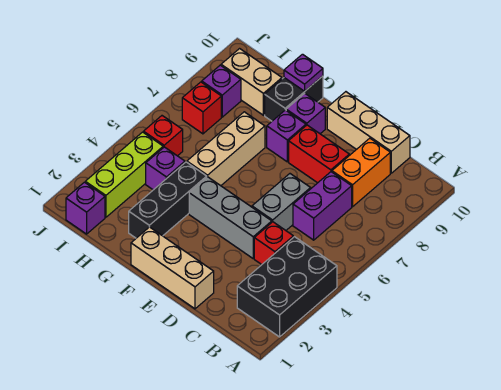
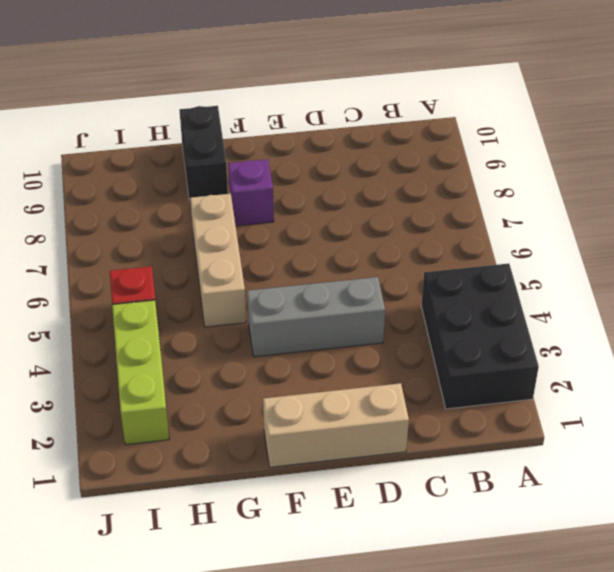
none -> red brick C4 level 1
none -> purple brick C6:C7 level 1
none -> orange brick C8:C9 level 1

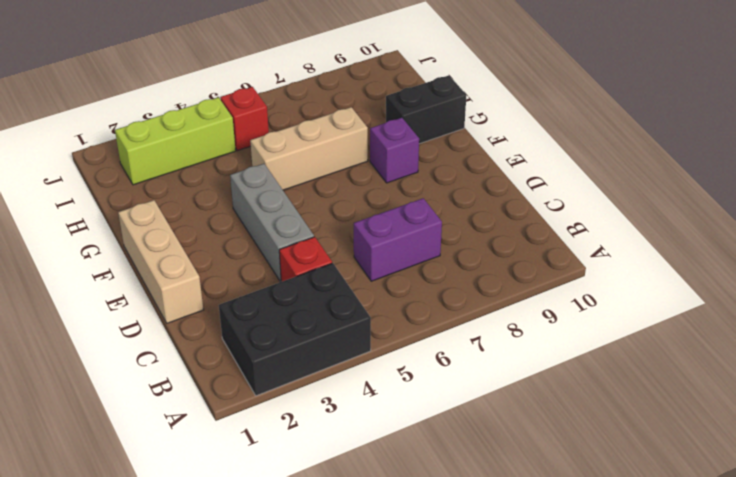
none -> orange brick C8:C9 level 1
none -> tan brick C10:E10 level 1
none -> grey brick D5:D6 level 1

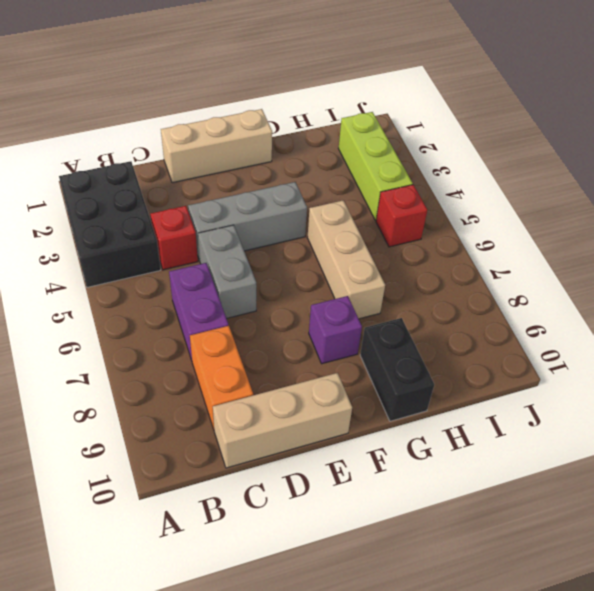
none -> red brick D8:E8 level 1
none -> purple brick F9 level 1
none -> black brick G2:G4 level 1

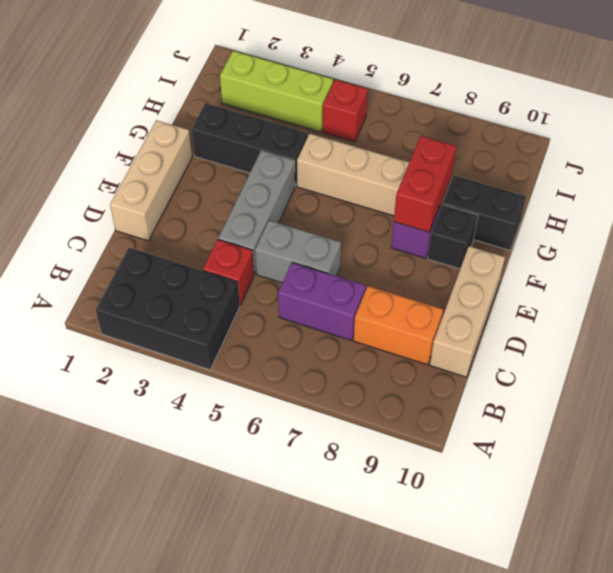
red brick F8:G8 level 2 -> red brick D8:E8 level 1
black brick F9 level 1 -> purple brick F9 level 1
none -> purple brick H4 level 1
none -> tan brick H9:I9 level 1
none -> purple brick I1 level 1

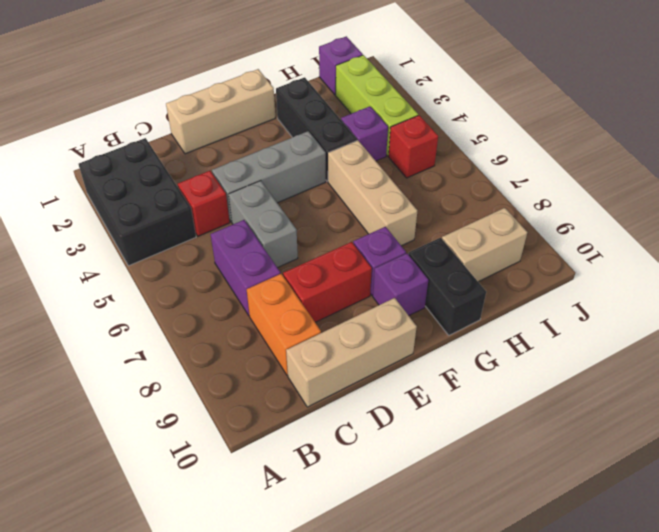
none -> red brick I7 level 1
none -> purple brick I8 level 1
none -> purple plate G10 level 2

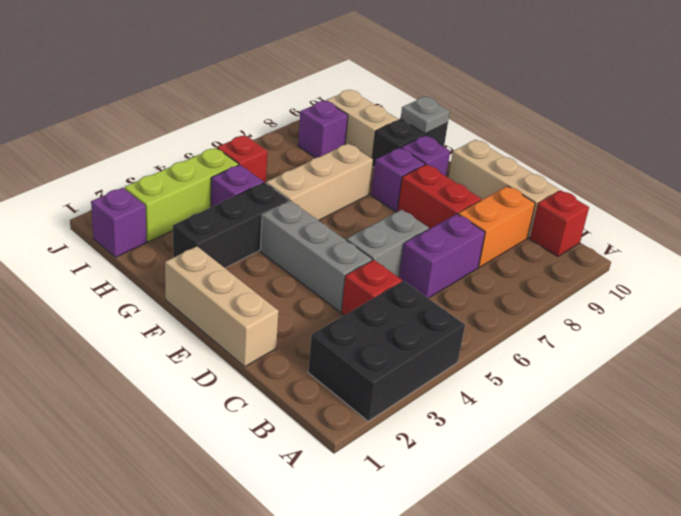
red brick B10 level 1 -> red brick I7 level 1
grey plate G10 level 2 -> purple plate G10 level 2

